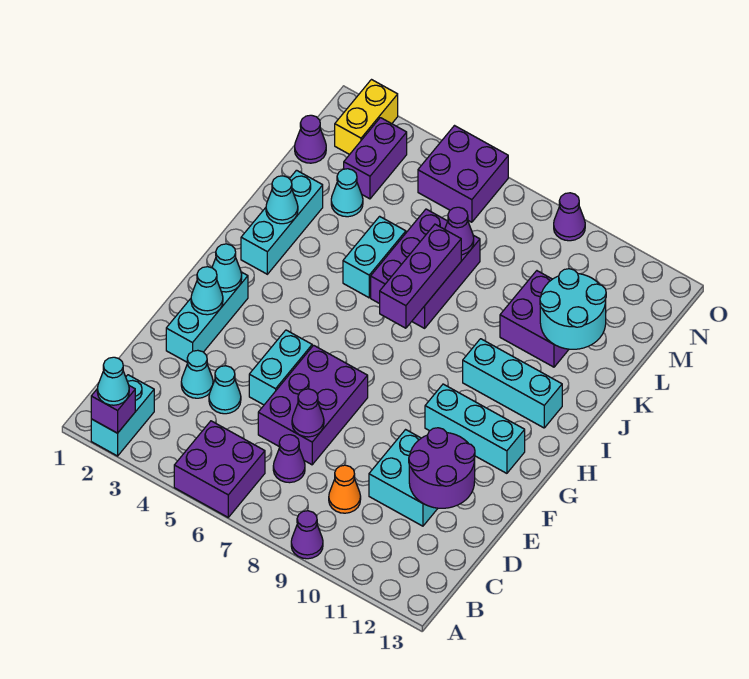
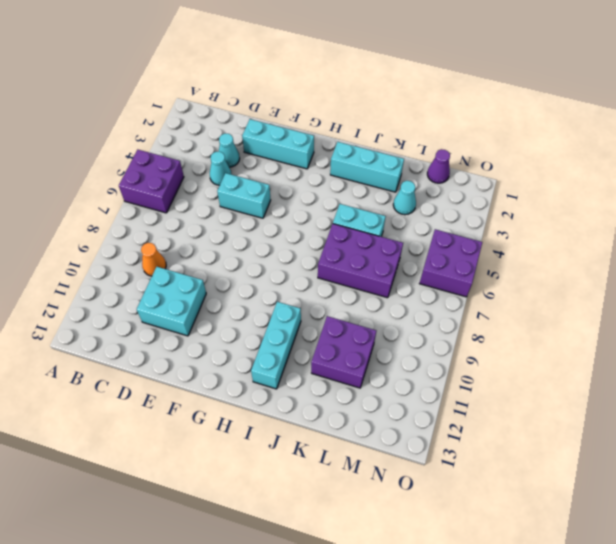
none -> cyan brick A2:B2 level 1
none -> purple cone A9 level 1
none -> purple cone C7 level 1
none -> purple brick D6:F7 level 1

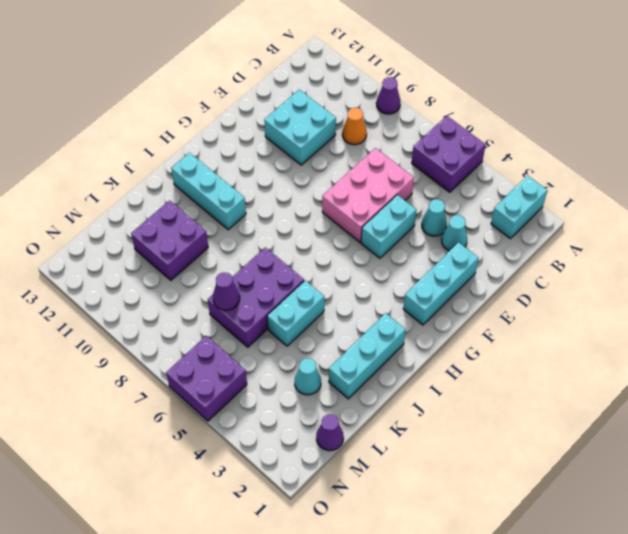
pink brick D6:F7 level 1 -> purple brick D6:F7 level 1
none -> purple cone C7 level 1
none -> cyan brick G10:G12 level 1
none -> purple brick M3:N3 level 1
none -> yellow brick N2:O2 level 1

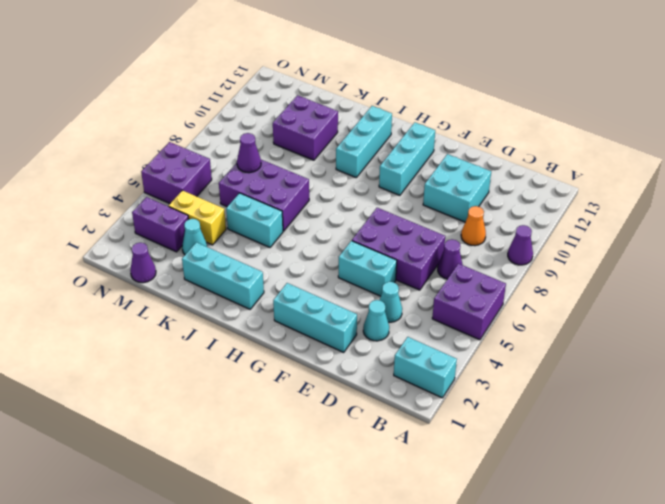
yellow brick L4:M4 level 1 -> yellow brick N2:O2 level 1
none -> purple cone O9 level 1
none -> purple brick A2 level 2
none -> purple cone D7 level 2
none -> purple round brick D11:E12 level 2

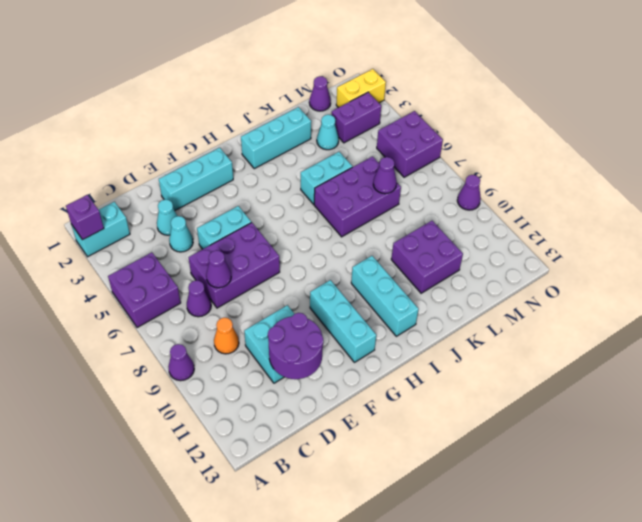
none -> cyan cone F2 level 2
none -> cyan cone G2 level 2
none -> purple brick I7:K7 level 2
none -> cyan cone J2 level 2

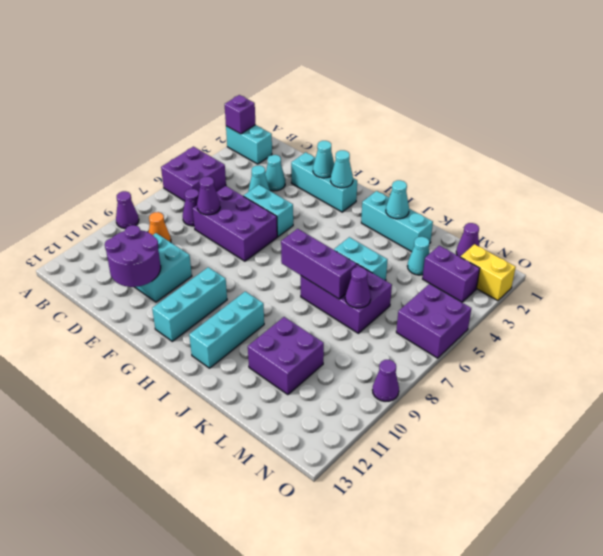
none -> cyan round brick K11:L12 level 2
none -> cyan cone A2 level 3

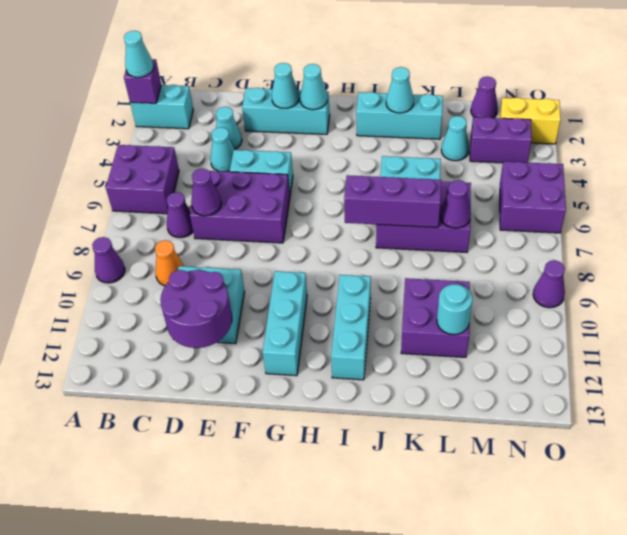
cyan round brick L11 level 2 -> cyan round brick K11:L12 level 2

